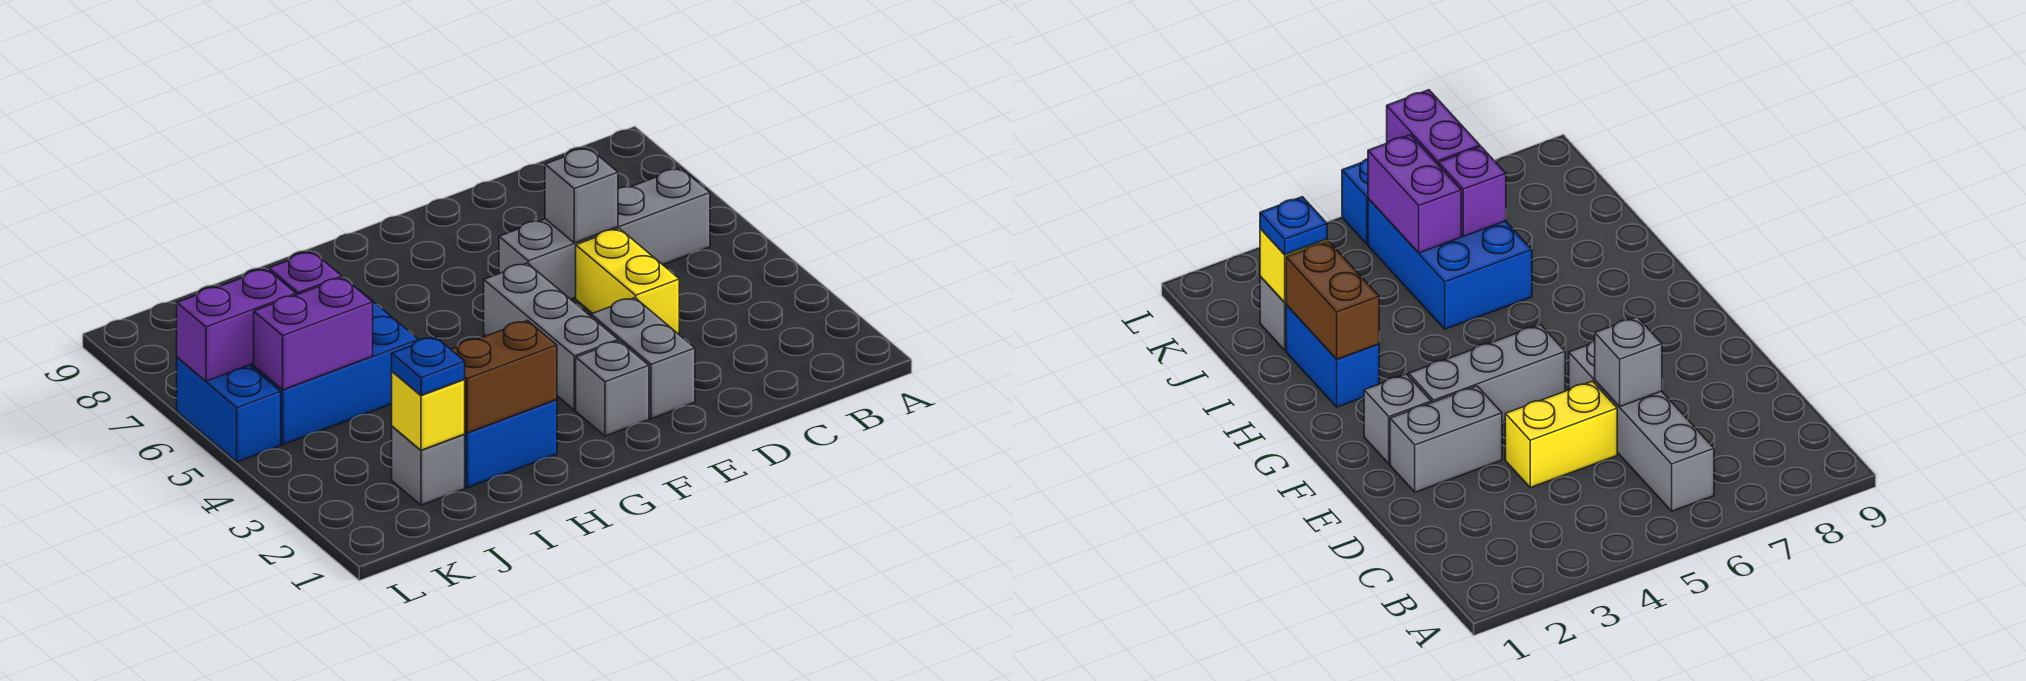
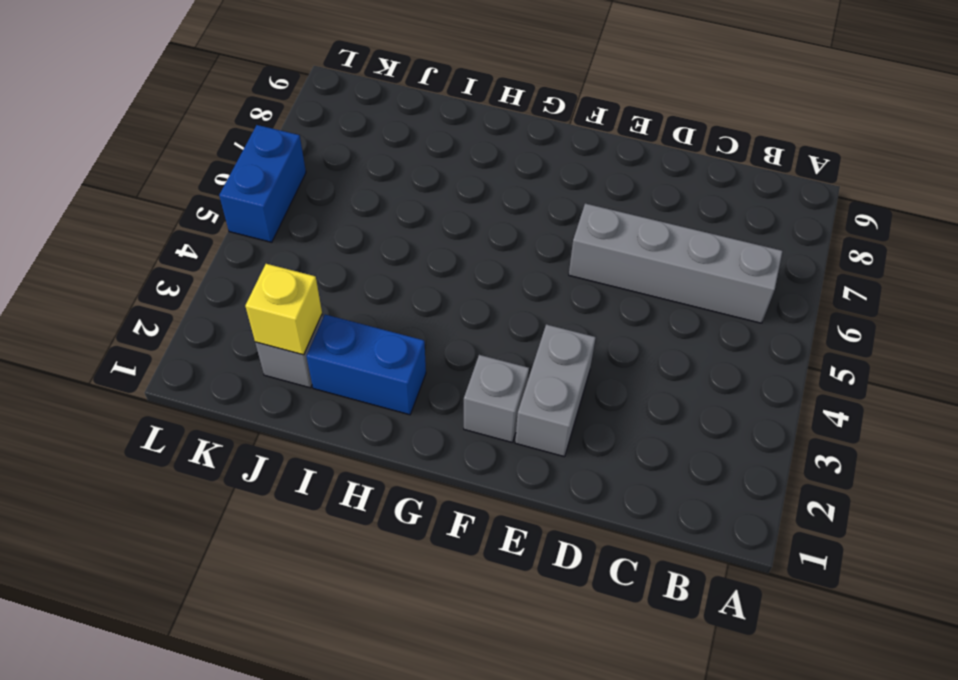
none -> yellow brick D4:D5 level 1
none -> grey brick F3:F5 level 1
none -> blue brick I5:K6 level 1

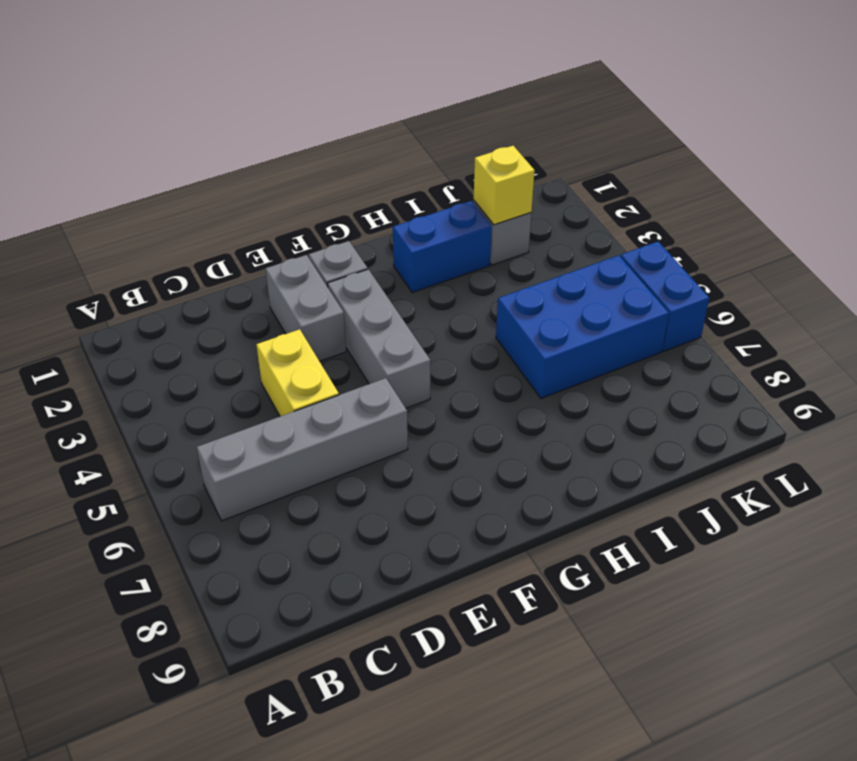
none -> grey brick D6 level 2
none -> brown brick H2:I2 level 2
none -> purple brick J5:K5 level 2

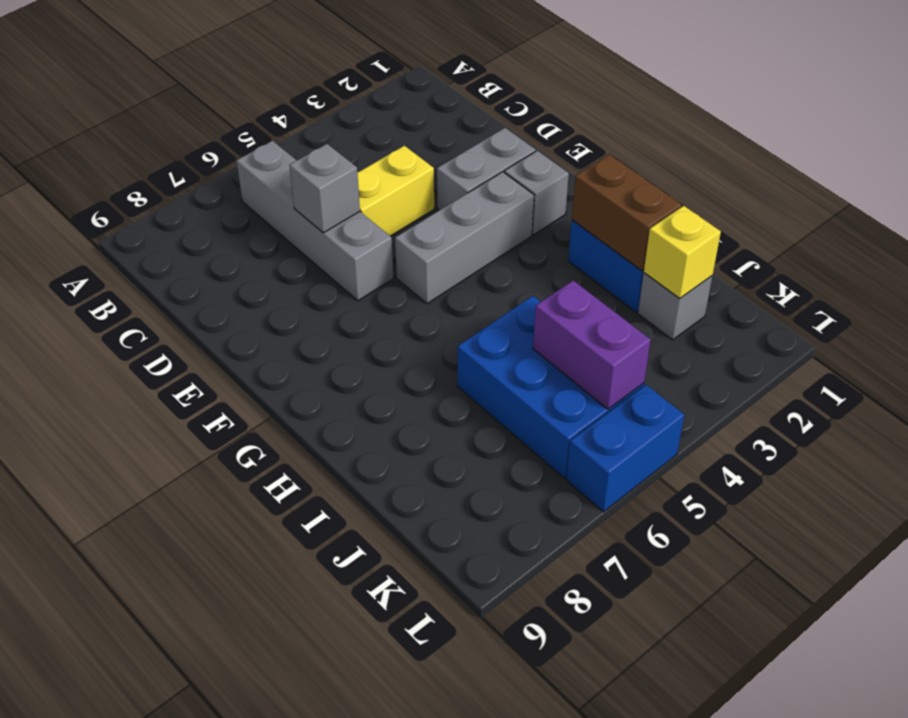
none -> purple brick J6 level 2
none -> purple brick K6:L6 level 2
none -> blue plate J2 level 3

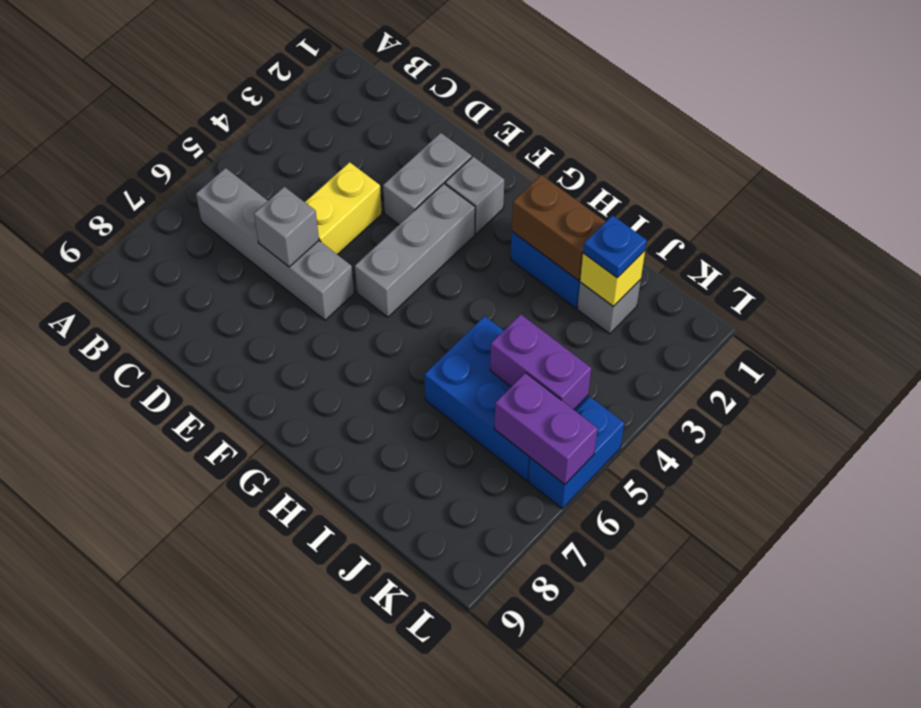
none -> purple brick J6 level 2

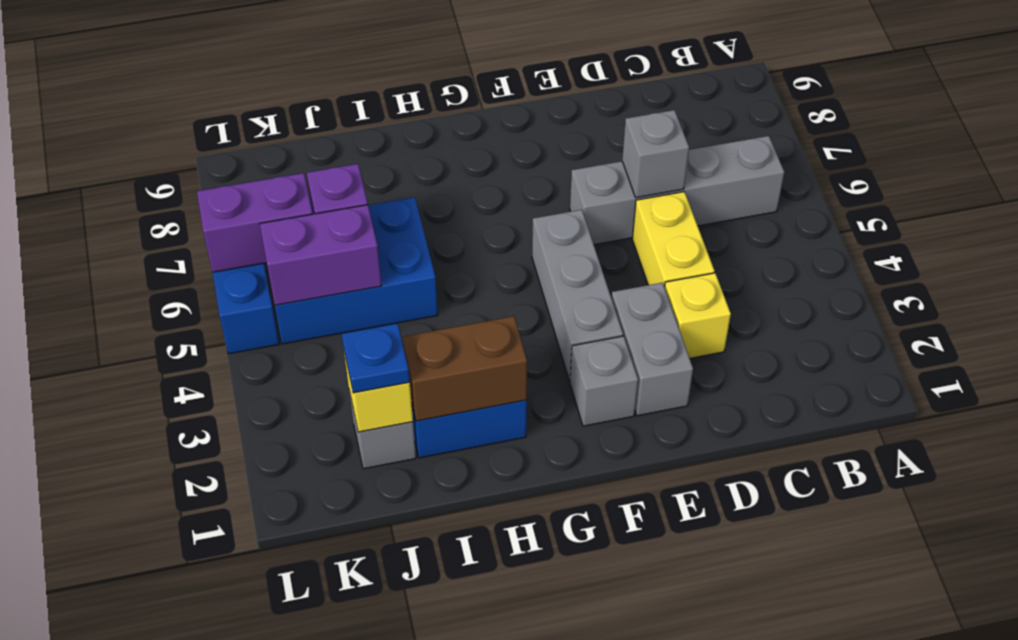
yellow brick D3 level 1 -> none

